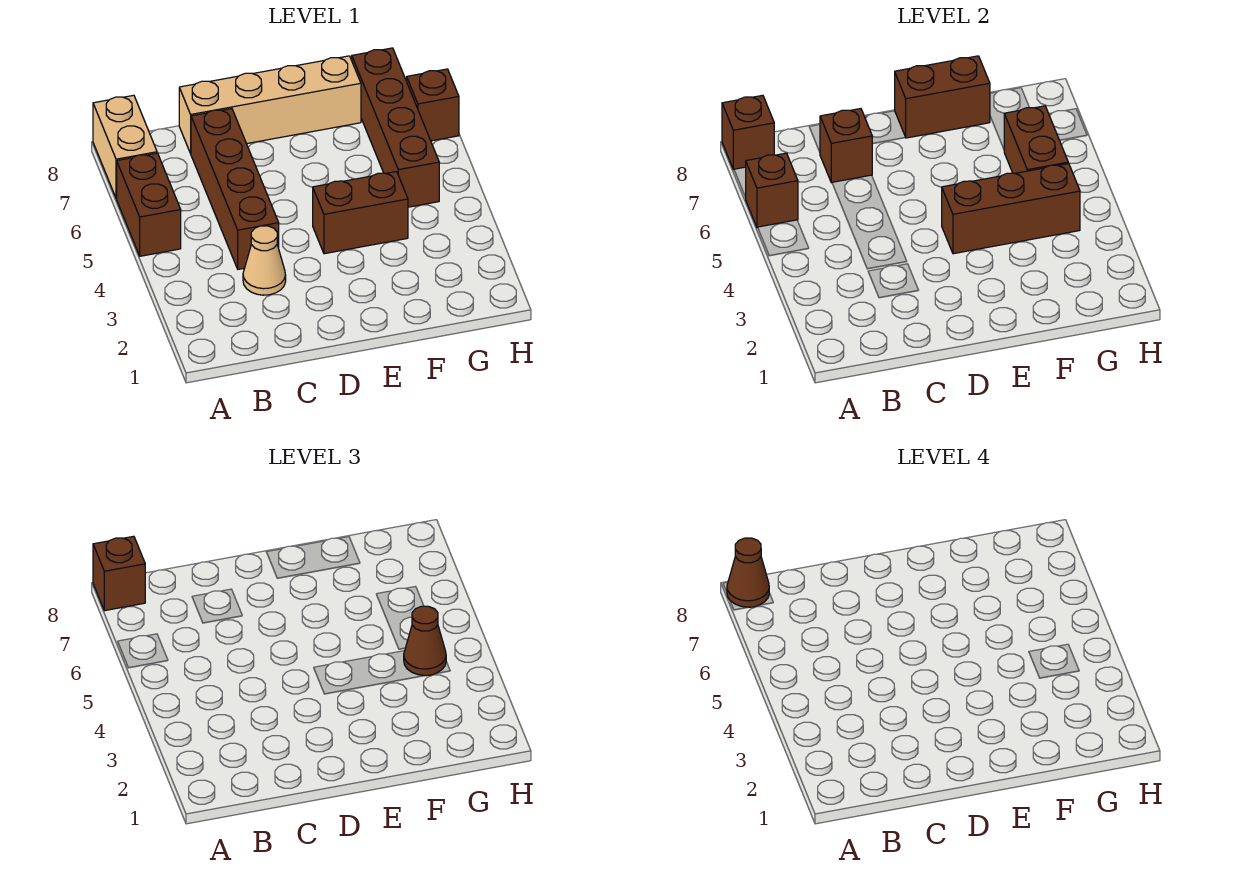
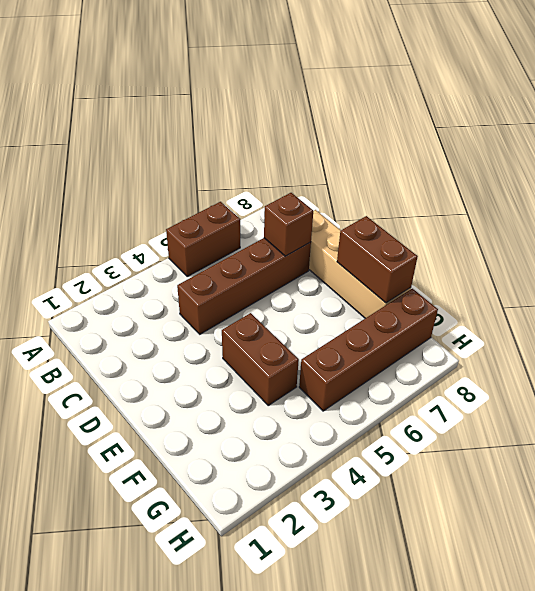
none -> tan brick A7:A8 level 1
none -> tan cone C3 level 1
none -> brown brick H7 level 1

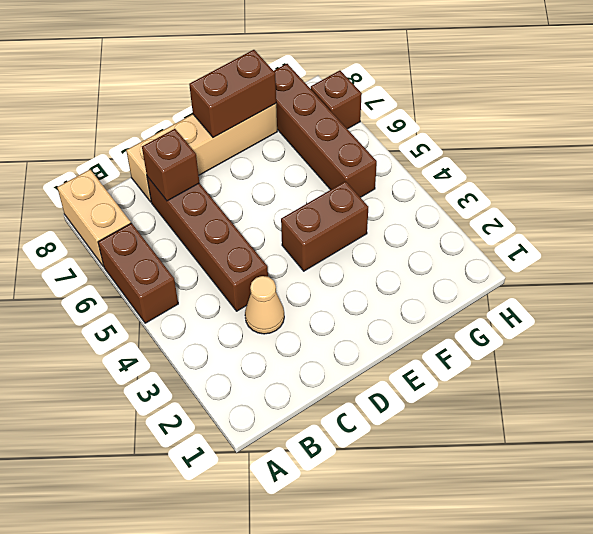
none -> brown brick A6 level 2
none -> brown brick A8 level 2
none -> brown brick E4:G4 level 2

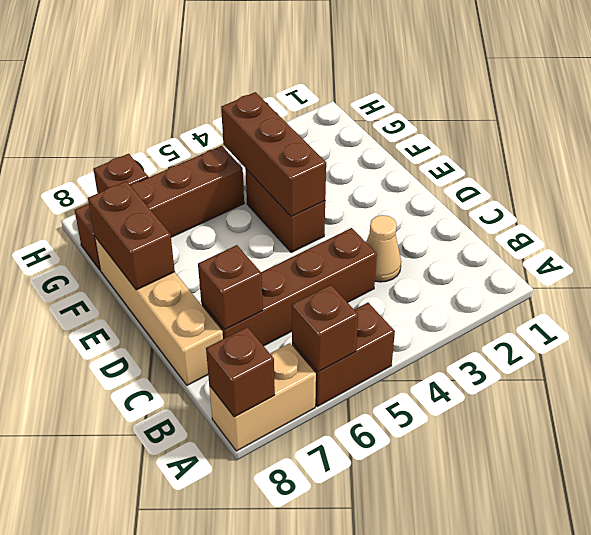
none -> brown brick G5:G6 level 2
none -> brown brick A8 level 3
none -> brown cone G4 level 3

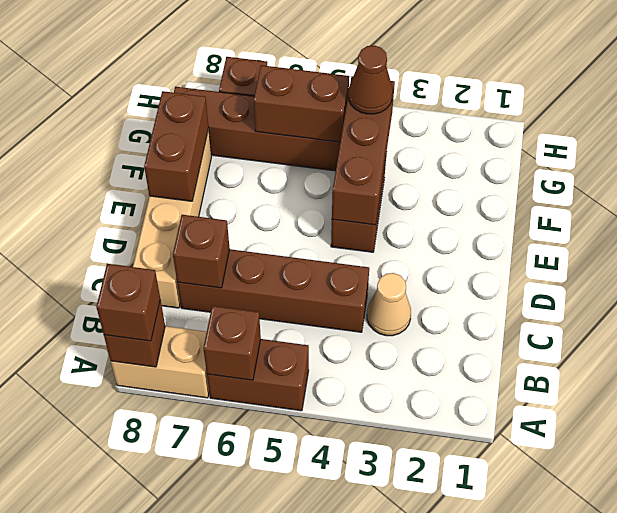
none -> brown cone A8 level 4

